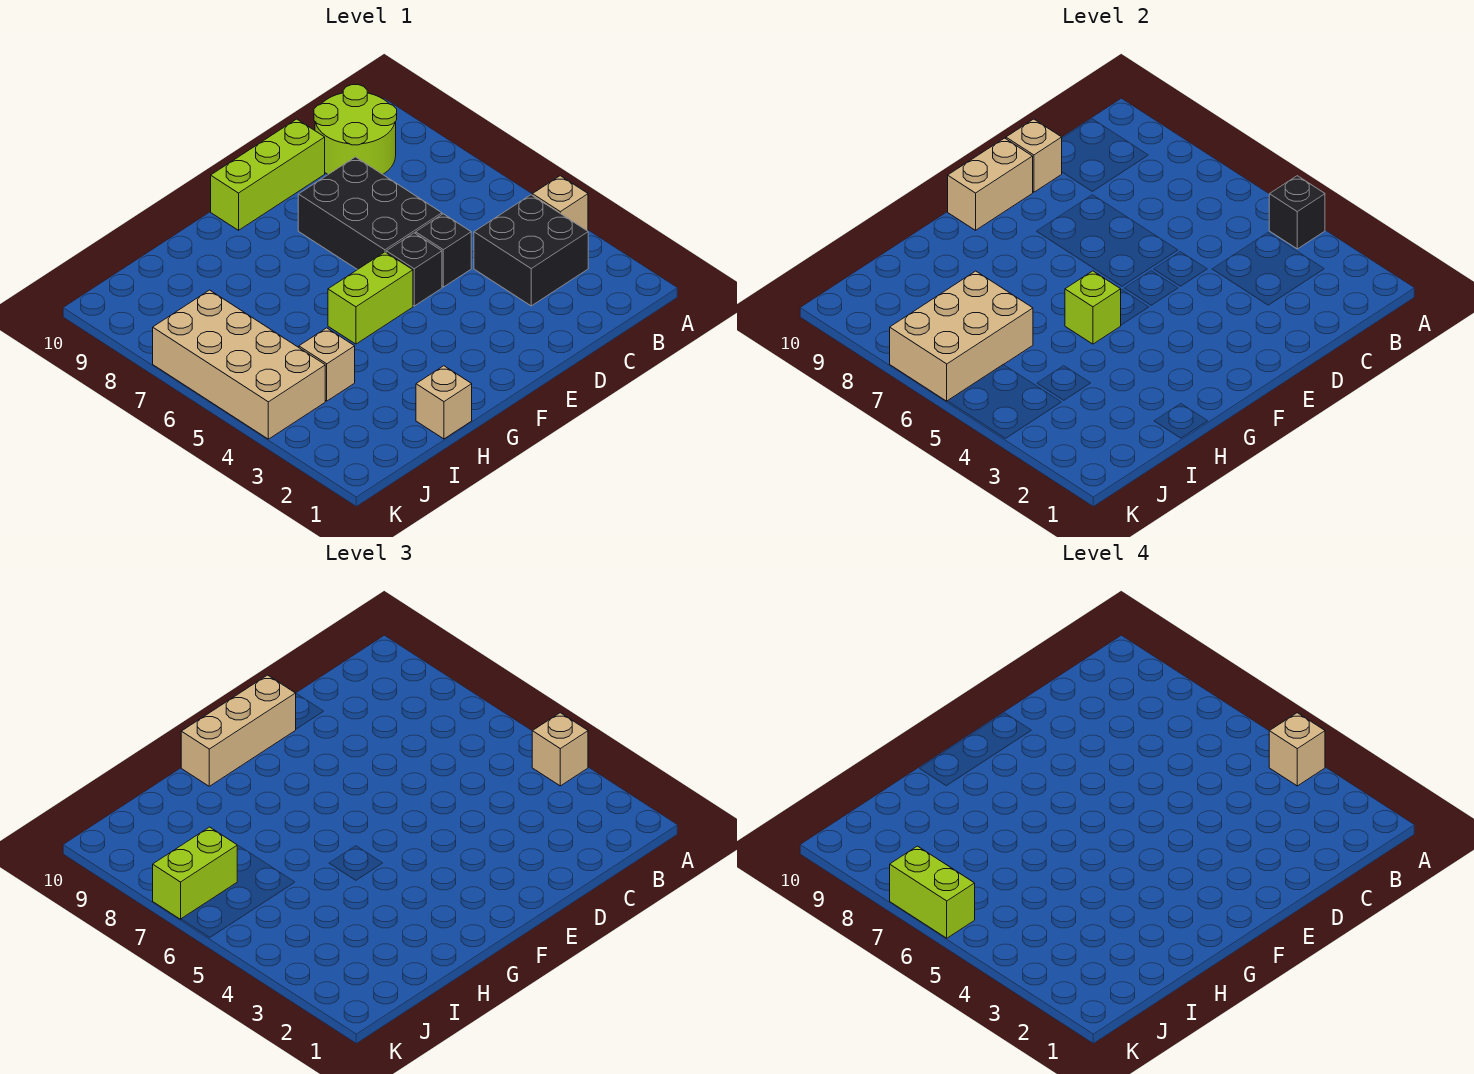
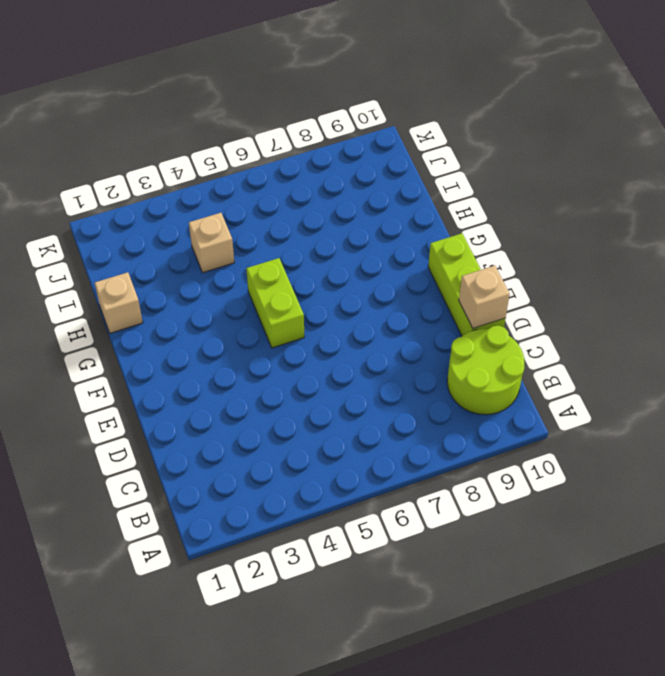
none -> tan brick A4 level 1
none -> black brick B3:C4 level 1
none -> black brick D5 level 1

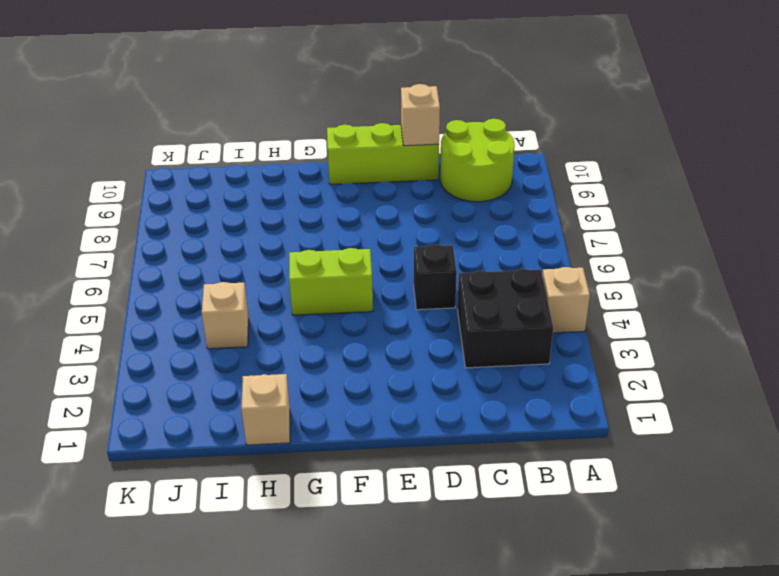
none -> black brick D6:E8 level 1
none -> black brick E5 level 1
none -> tan brick J4:K7 level 1

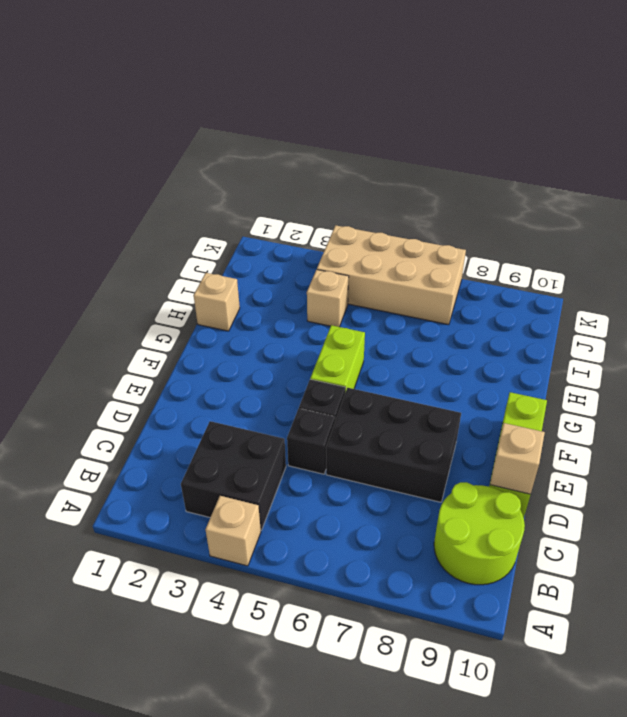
none -> black brick A4 level 2
none -> tan brick E10:F10 level 2
none -> lime brick G5 level 2

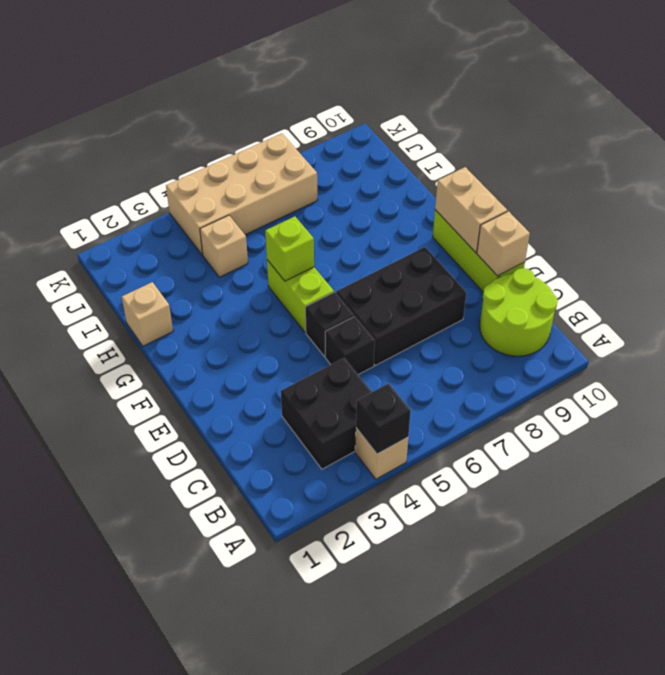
none -> tan brick I6:K7 level 2
none -> tan brick A4 level 3
none -> tan brick E10:G10 level 3

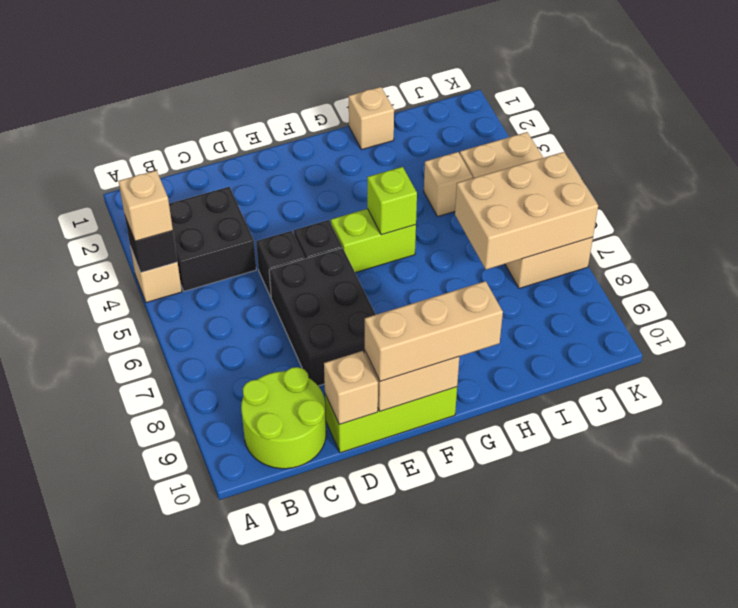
none -> lime brick J7:K7 level 3
none -> tan brick A4 level 4
none -> lime brick K6:K7 level 4

